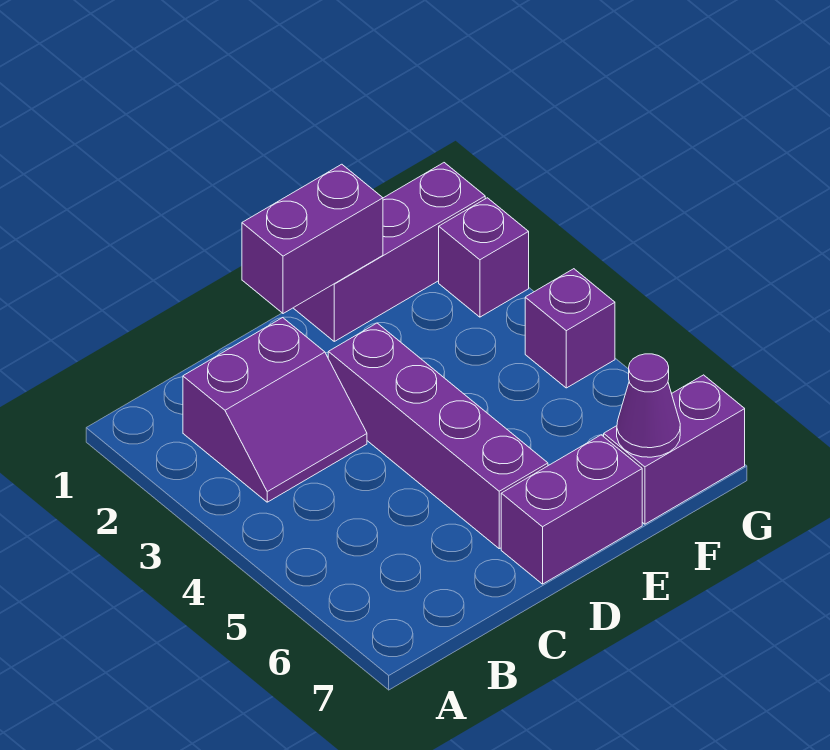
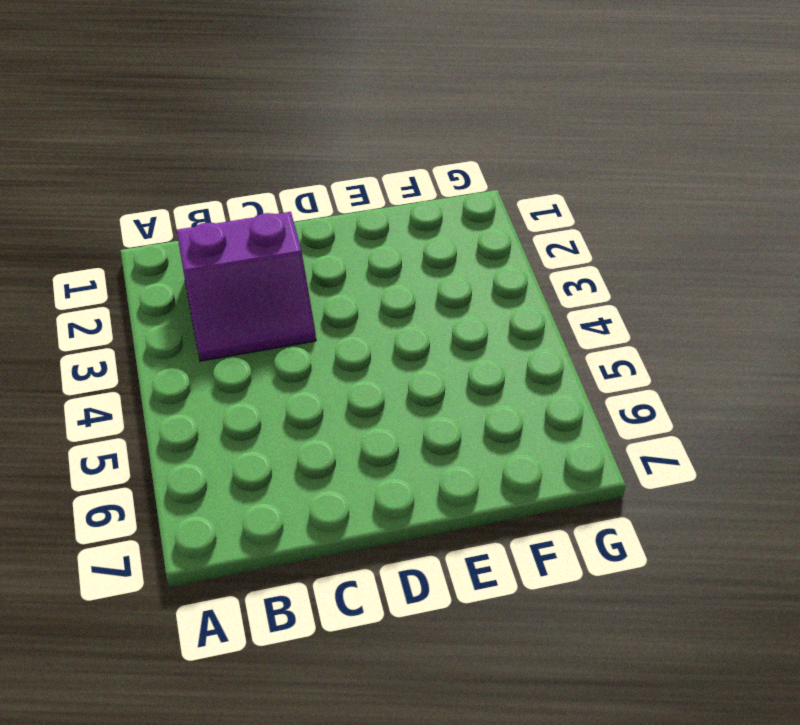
none -> purple brick D3:D6 level 1
none -> purple brick D7:E7 level 1

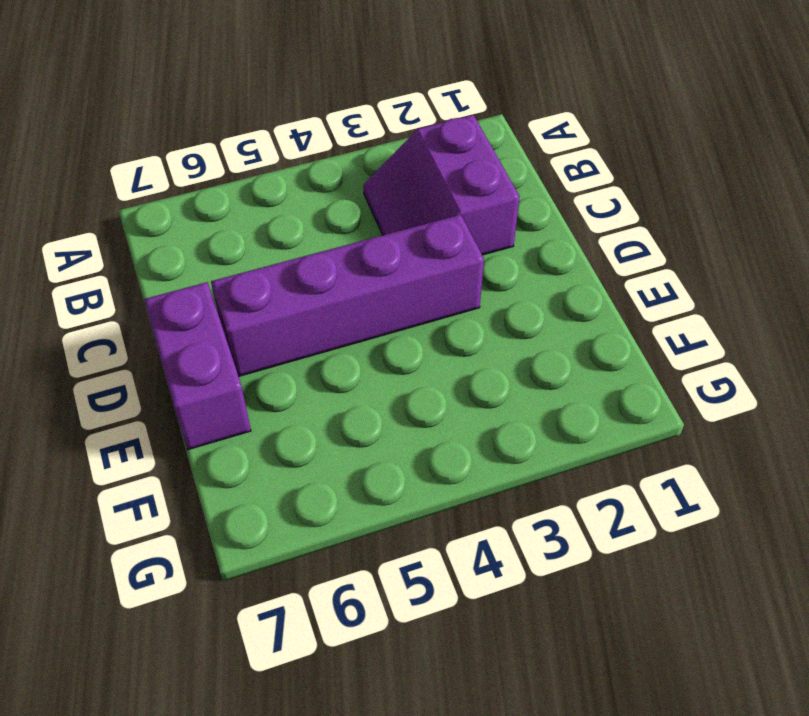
none -> purple brick E1:G1 level 1
none -> purple brick F7:G7 level 1

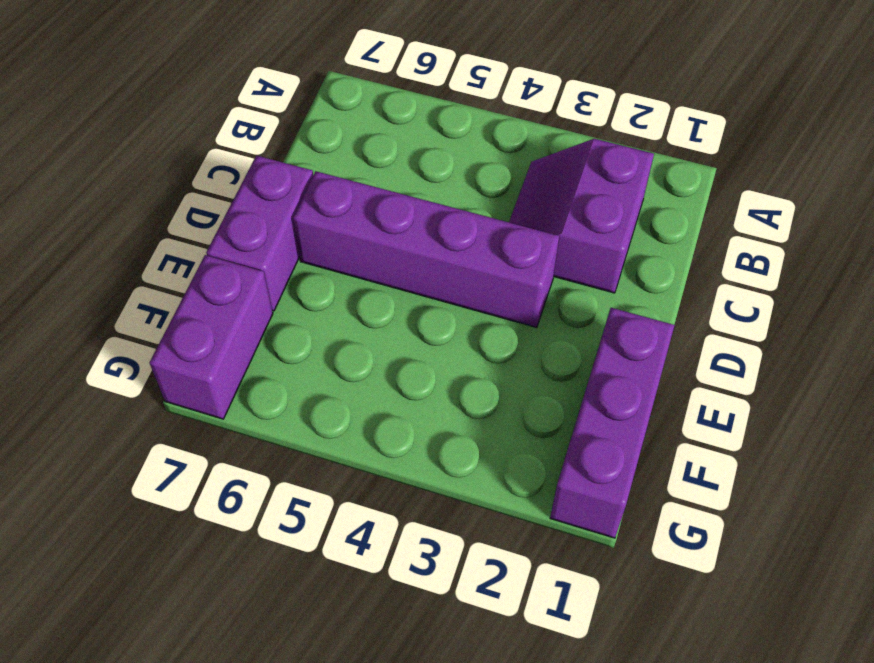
none -> purple brick G2 level 1
none -> purple brick G4 level 1

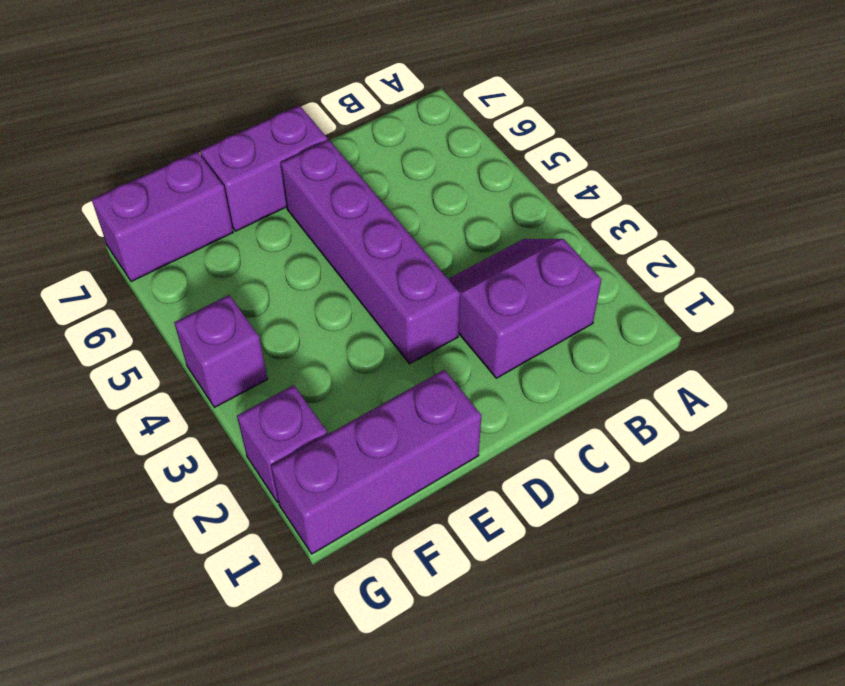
none -> purple brick D1:E1 level 2
none -> purple cone F7 level 2

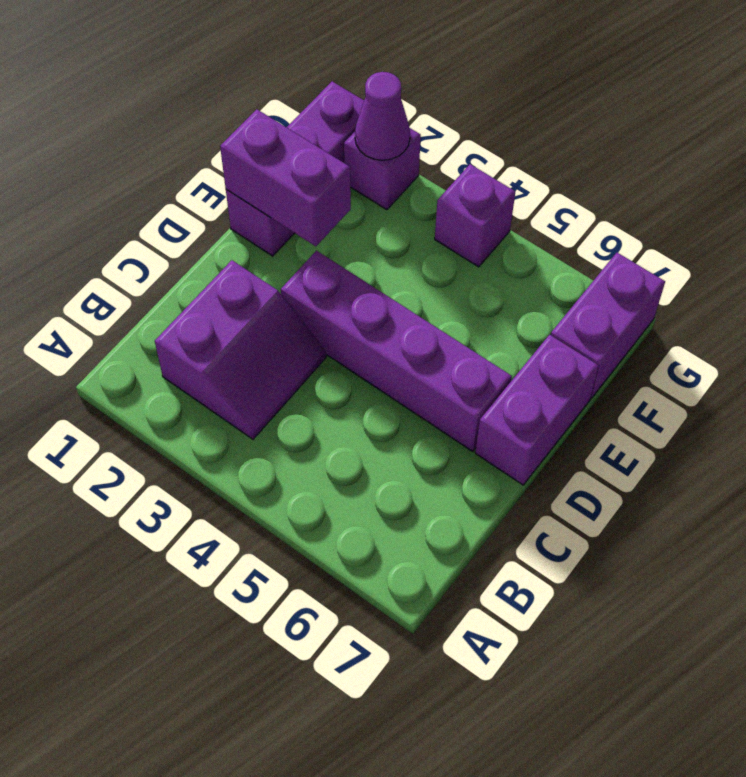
purple brick E1:E2 level 2 -> purple brick D1:E1 level 2
purple cone G2 level 2 -> purple cone F7 level 2

